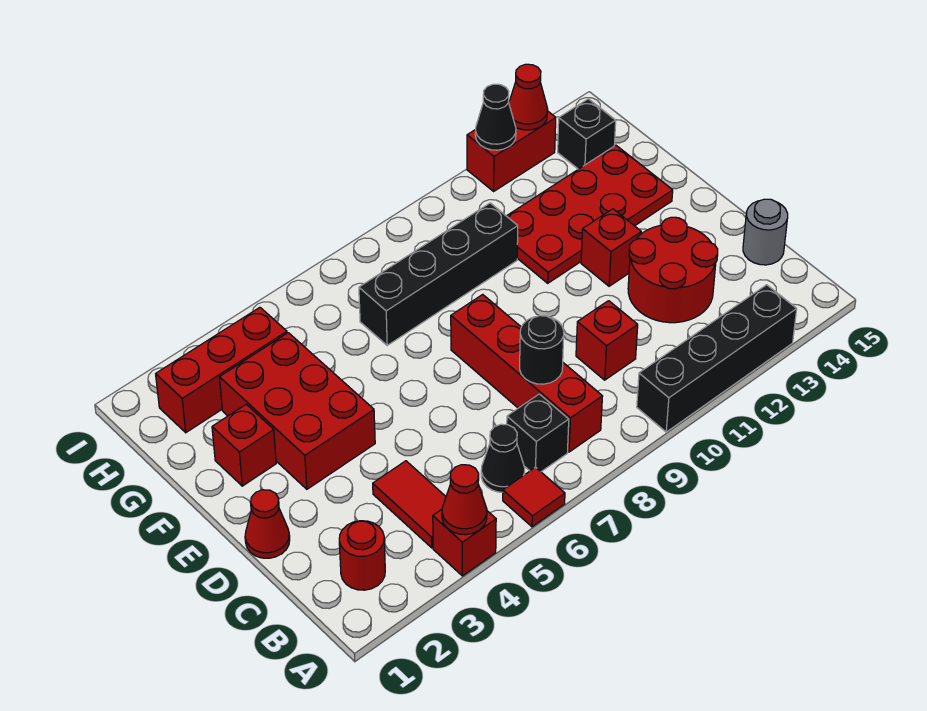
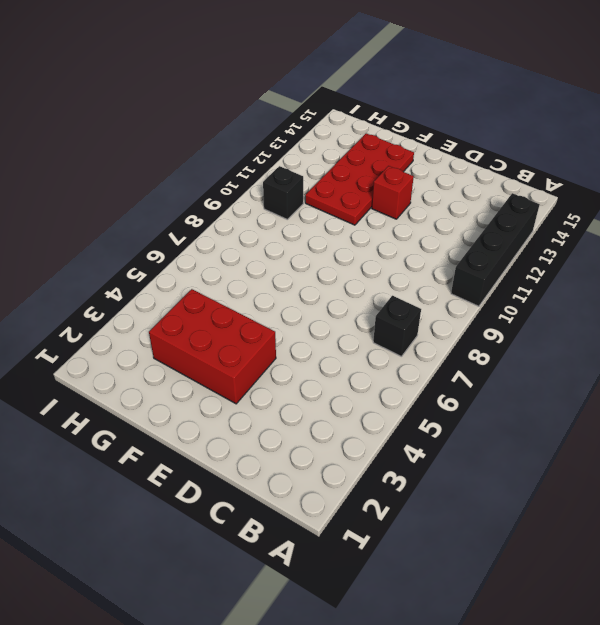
black brick H10 level 1 -> black brick H14 level 1
none -> red brick A4 level 1
none -> red tile A6 level 1
none -> red round brick B2 level 1

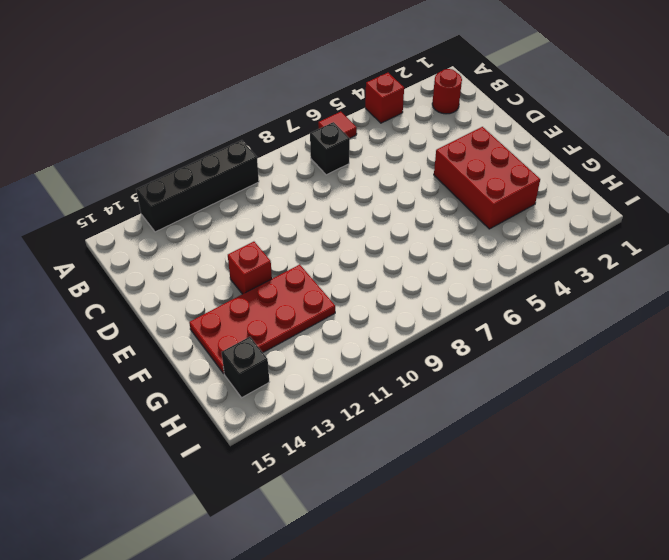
none -> red tile B4:C4 level 1
none -> black cone B6 level 1
none -> red brick B8:E8 level 1

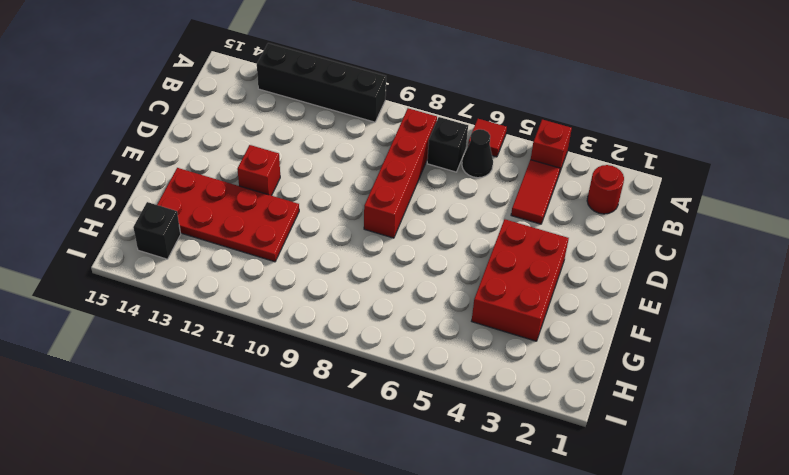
none -> red brick C10 level 1
none -> red round brick C12:D13 level 1
none -> grey round brick C15 level 1

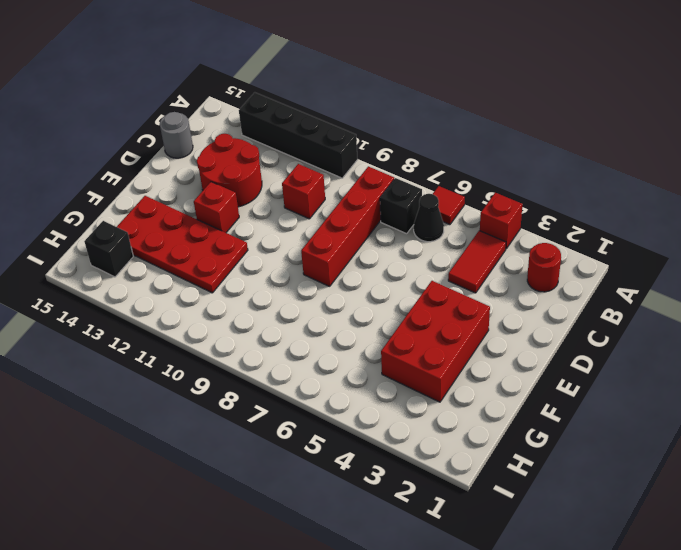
none -> red cone D1 level 1
none -> red brick F2 level 1
none -> black brick G7:G10 level 1

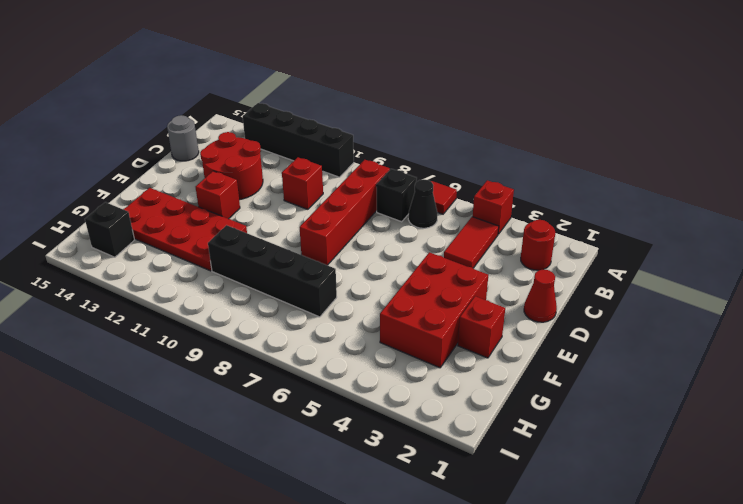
none -> red brick H2:H4 level 1
none -> red brick I12:I13 level 1
none -> red cone A4 level 2

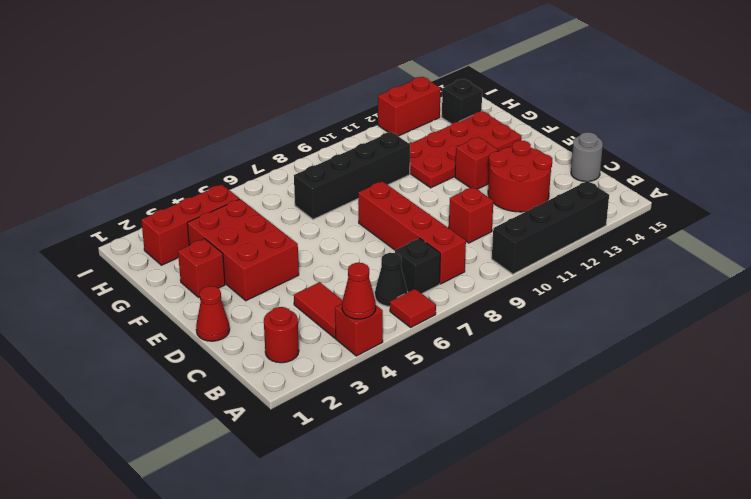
none -> black round brick C8 level 2
none -> black cone I12 level 2
none -> red cone I13 level 2

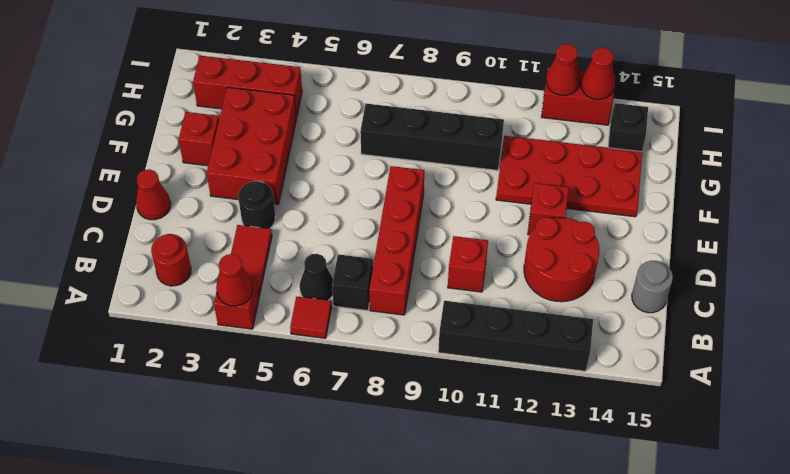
black round brick D4 level 1 -> black round brick C8 level 2
red cone I12 level 2 -> black cone I12 level 2

